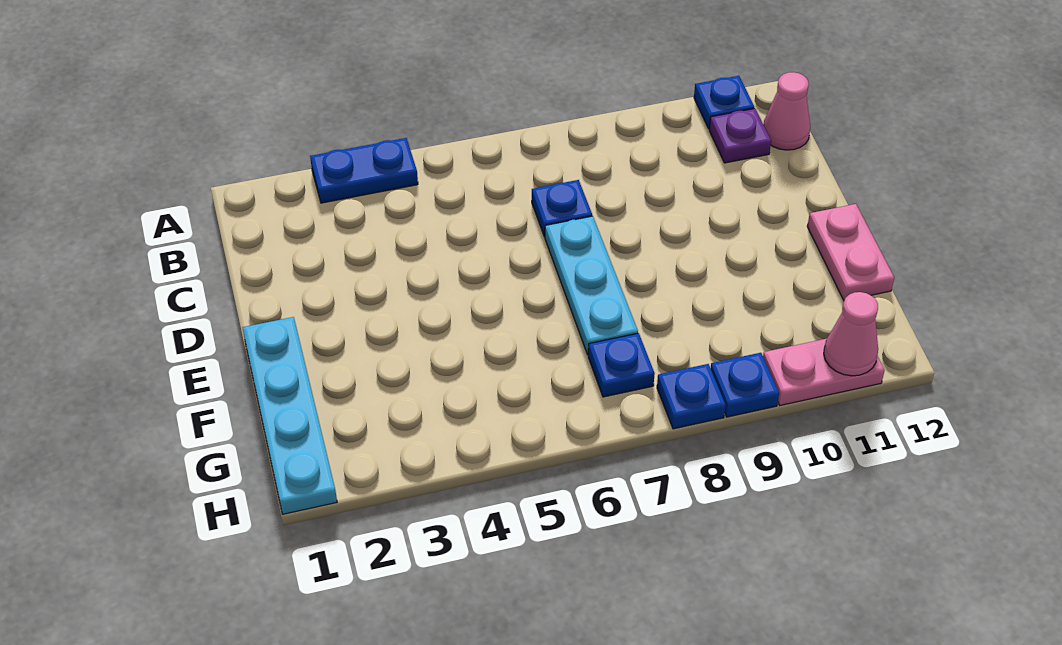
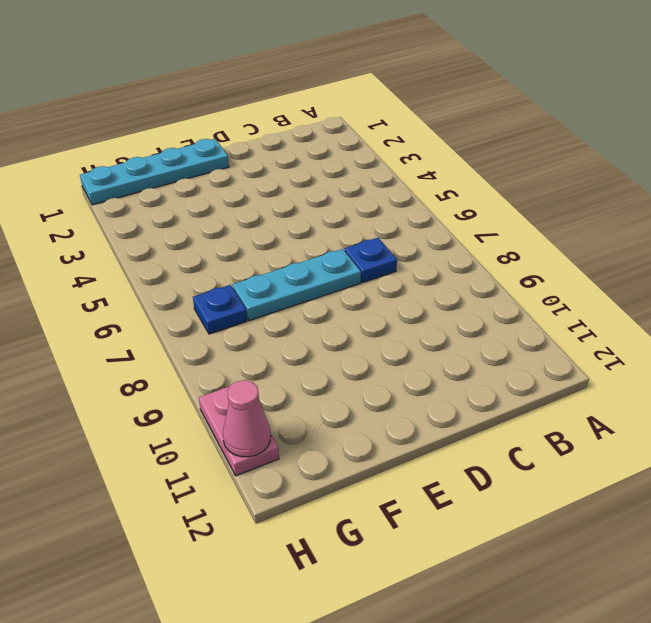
none -> blue plate A3:A4 level 1
none -> blue plate A11 level 1
none -> purple plate B11 level 1

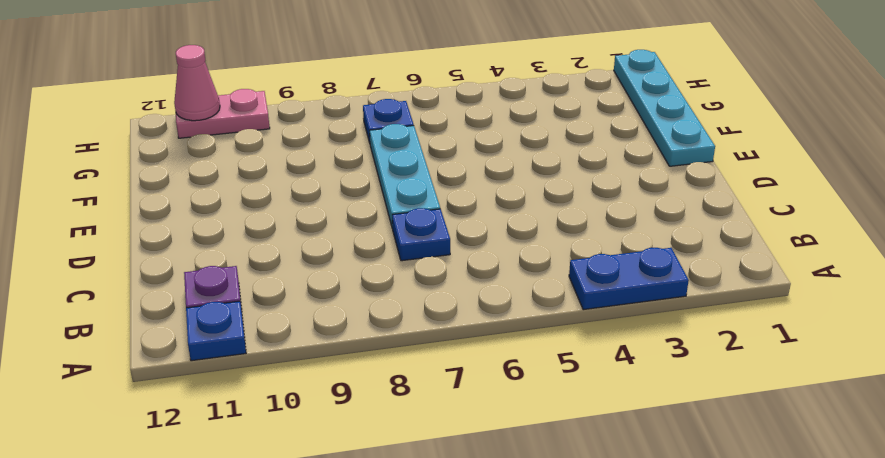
none -> pink cone B12 level 1
none -> pink plate E12:F12 level 1
none -> blue plate H8 level 1

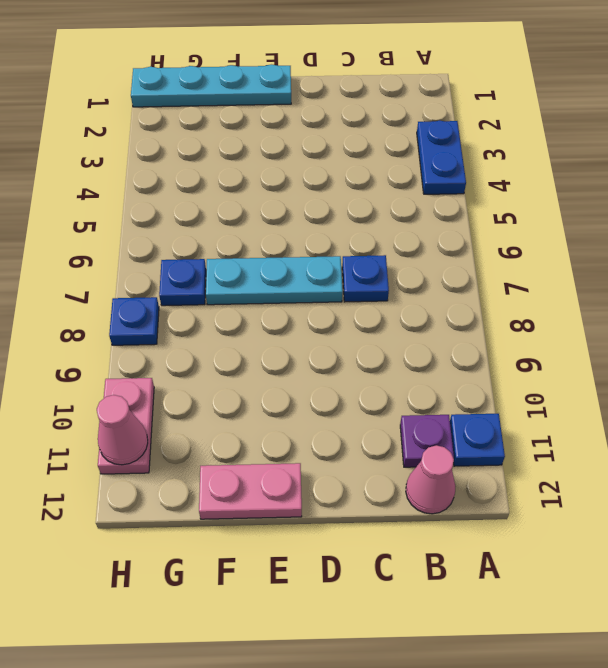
none -> blue plate H9 level 1

